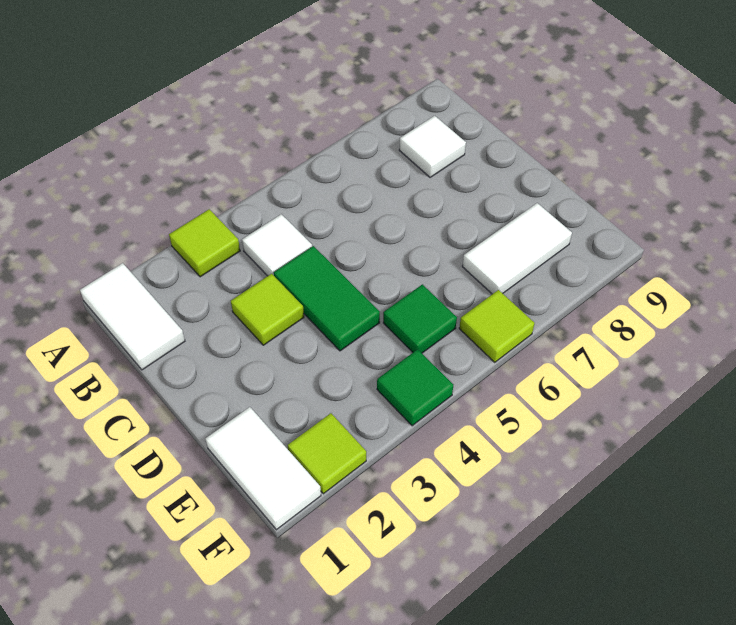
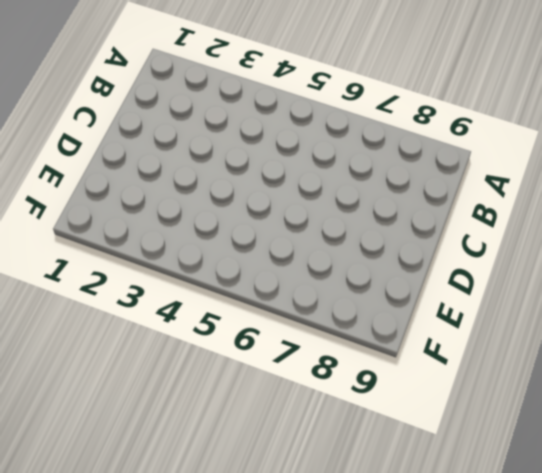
none -> white tile A1:B1 level 1
none -> lime tile A3 level 1
none -> white tile B4 level 1

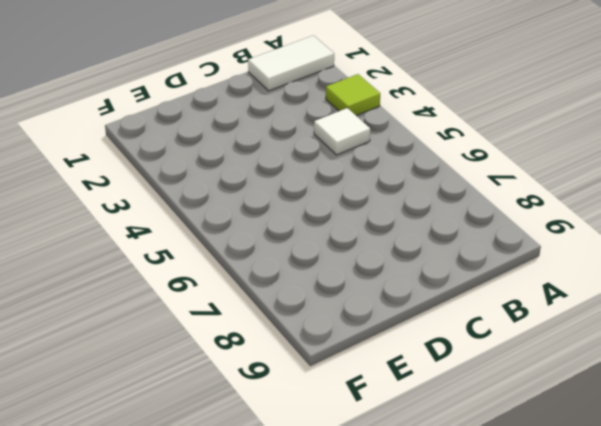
none -> white tile B8 level 1
none -> lime tile C3 level 1
none -> green tile C4:D4 level 1

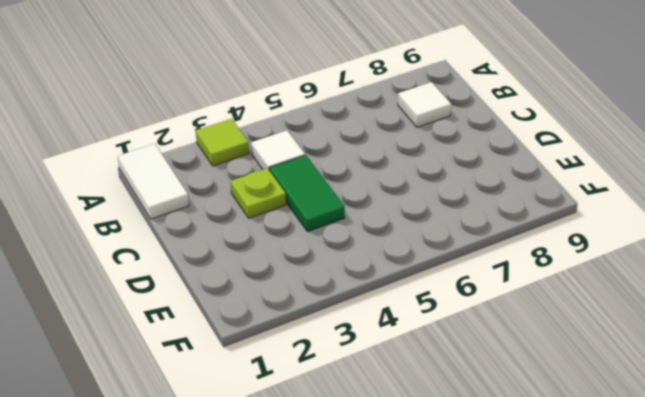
lime plate C3 level 1 -> lime tile C3 level 1
none -> white tile E1:F1 level 1
none -> green tile E5 level 1
none -> white tile E7:E8 level 1

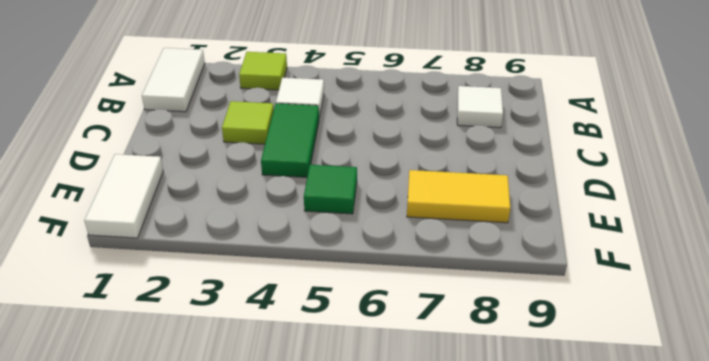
yellow tile E7:E8 level 1 -> white tile E7:E8 level 1
none -> lime tile F2 level 1
none -> green tile F4 level 1
none -> lime tile F6 level 1

